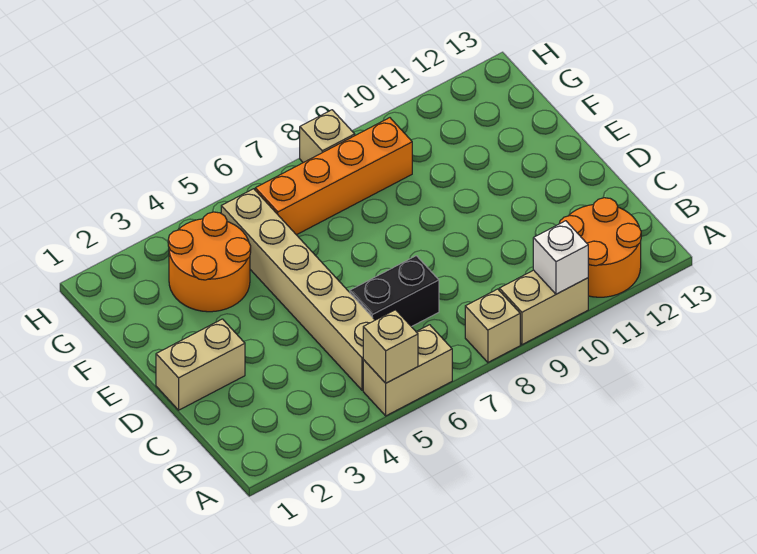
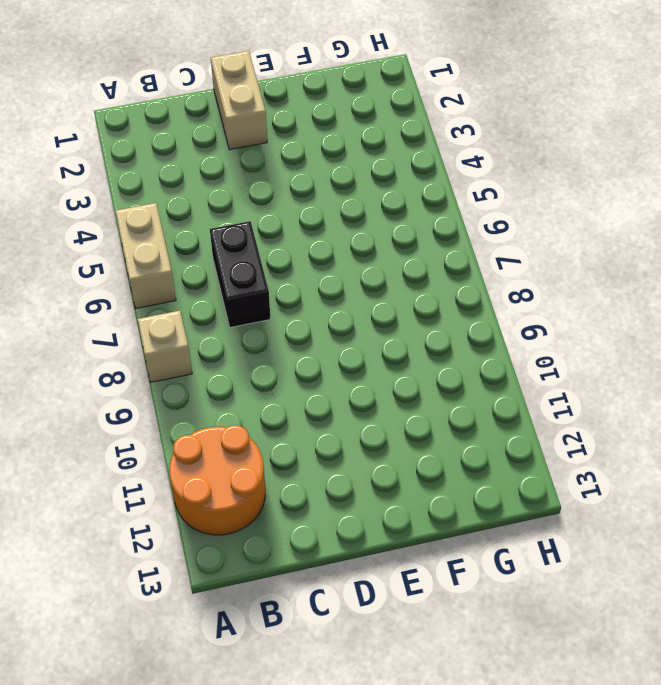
none -> tan brick A9:A10 level 1
none -> tan brick B5:G5 level 1
none -> orange round brick F3:G4 level 1

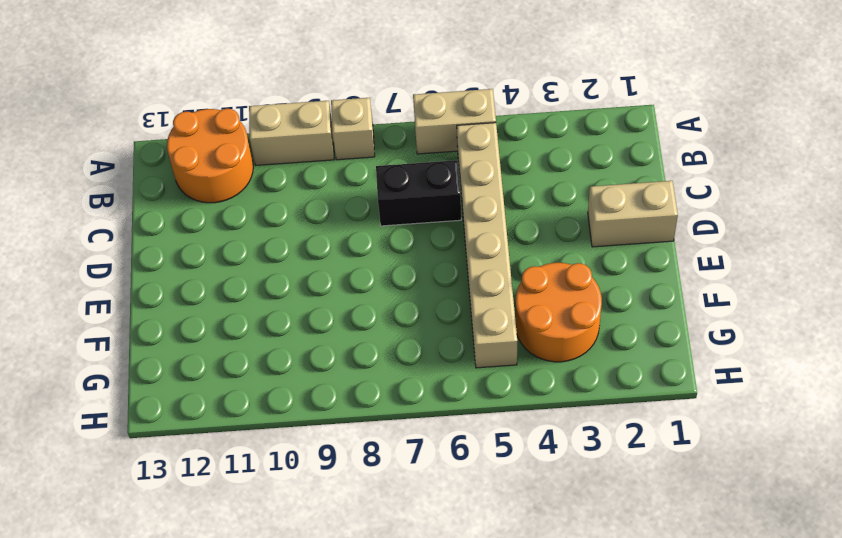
none -> orange brick G6:G9 level 1
none -> tan brick H8 level 1
none -> tan brick A5 level 2

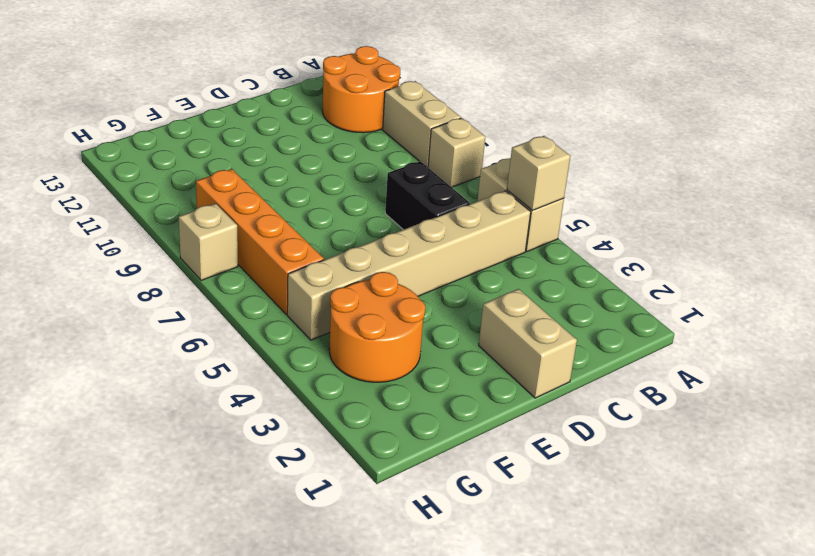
none -> white brick A10 level 2

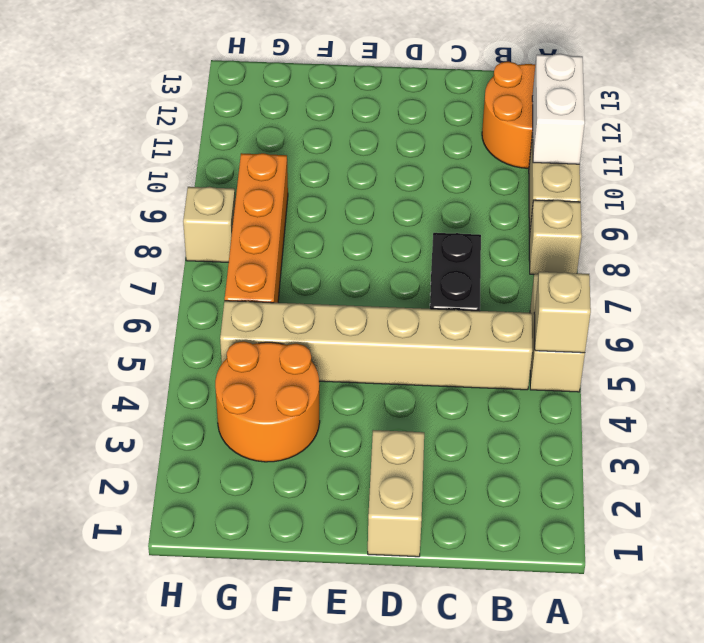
white brick A10:A11 level 2 -> white brick A10 level 2

